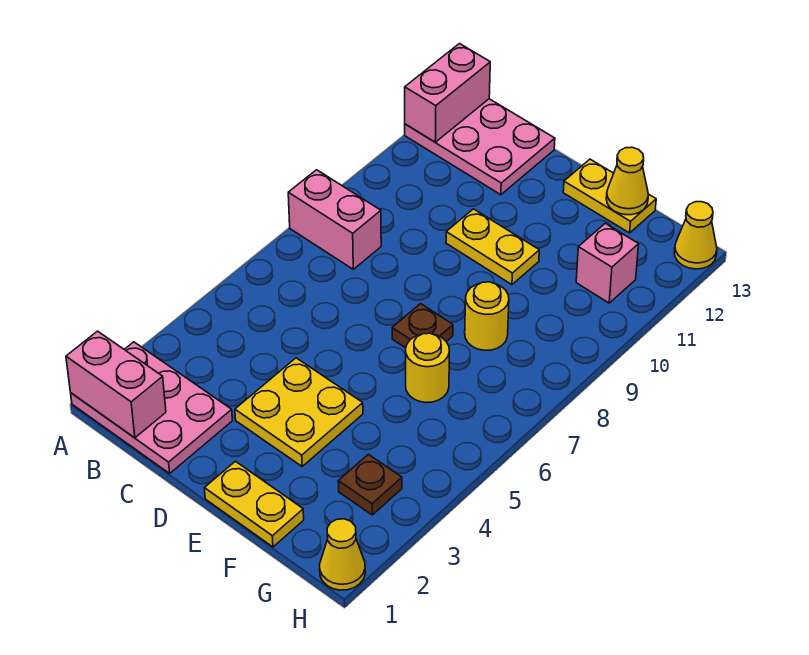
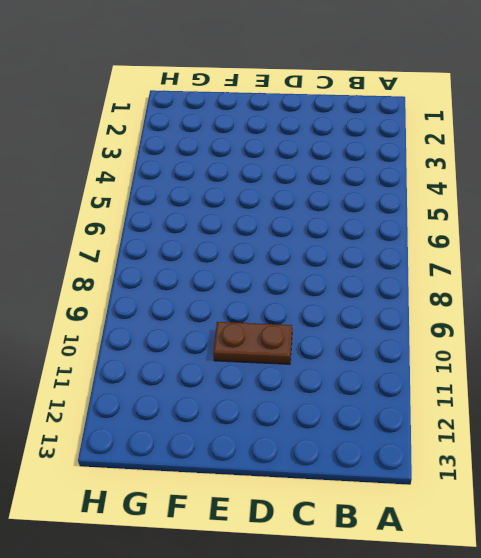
brown plate D10:E10 level 1 -> yellow plate D10:E10 level 1
none -> pink plate A1:C2 level 1
none -> pink brick A8:B8 level 1
none -> pink plate A12:C13 level 1

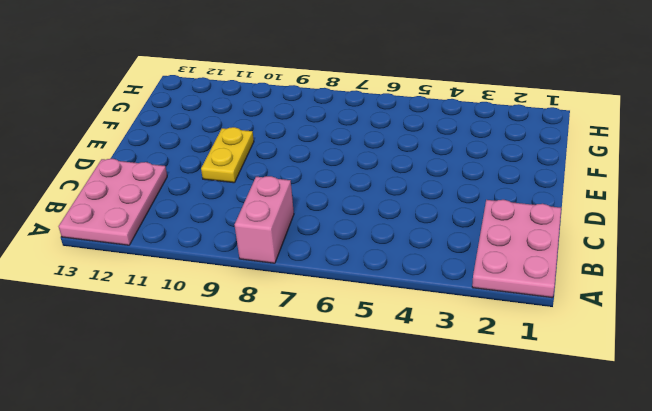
none -> yellow plate D3:E4 level 1
none -> yellow plate E1:F1 level 1
none -> brown plate E7 level 1

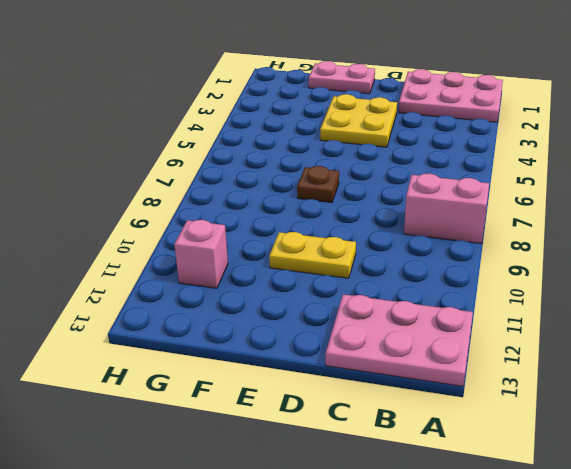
pink plate E1:F1 level 1 -> yellow plate E1:F1 level 1
none -> yellow plate E13:F13 level 1
none -> yellow round brick F6 level 1
none -> yellow round brick F8 level 1

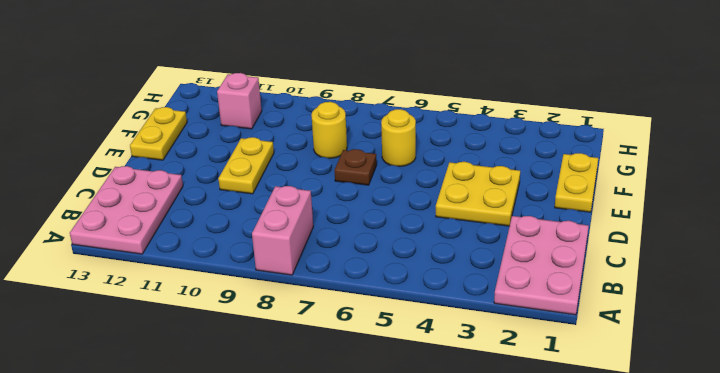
none -> brown plate G3 level 1
none -> yellow cone H1 level 1
none -> yellow cone H13 level 1

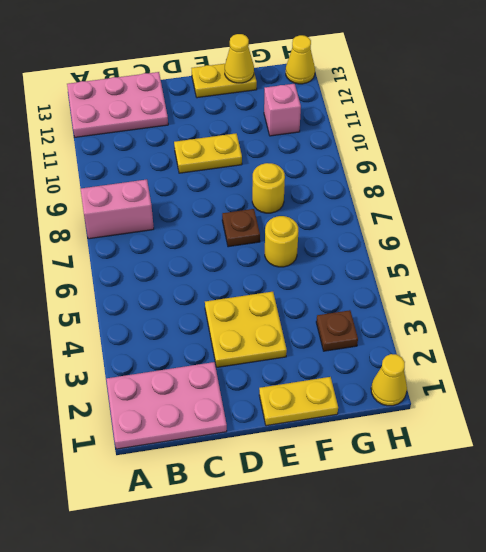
none -> pink brick A1:B1 level 2
none -> pink brick A12:A13 level 2

